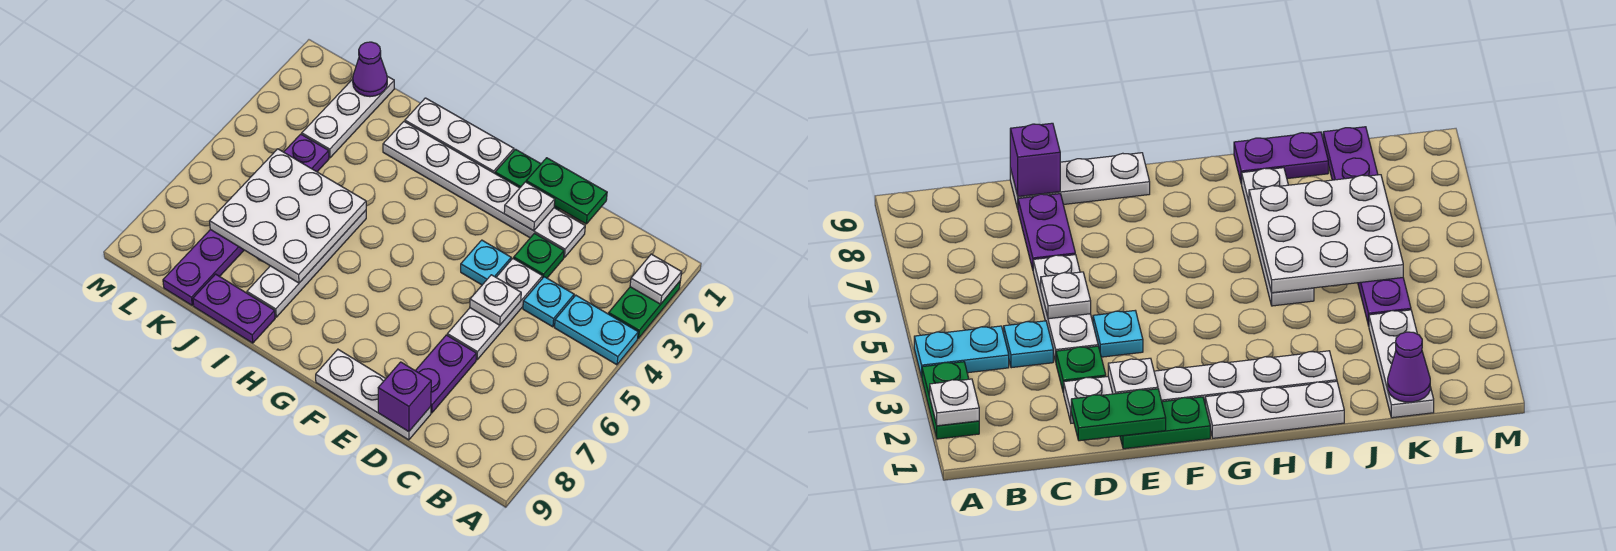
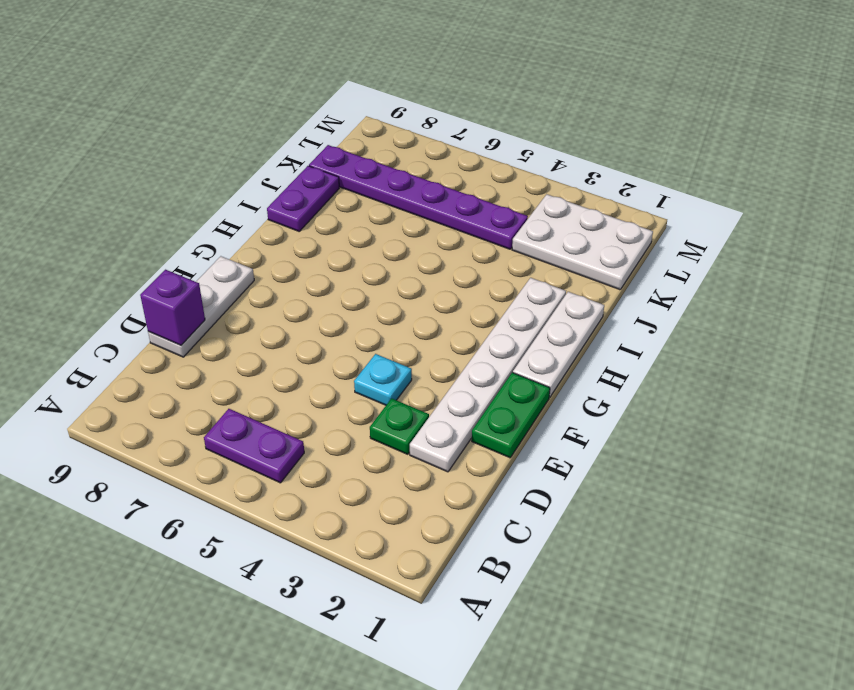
purple plate B5:B6 level 1 -> purple plate D7:D8 level 1
white plate K1:L3 level 1 -> white plate K1:K3 level 1
none -> green plate A2:A3 level 1
none -> cyan plate A4:B4 level 1
none -> cyan plate C4 level 1

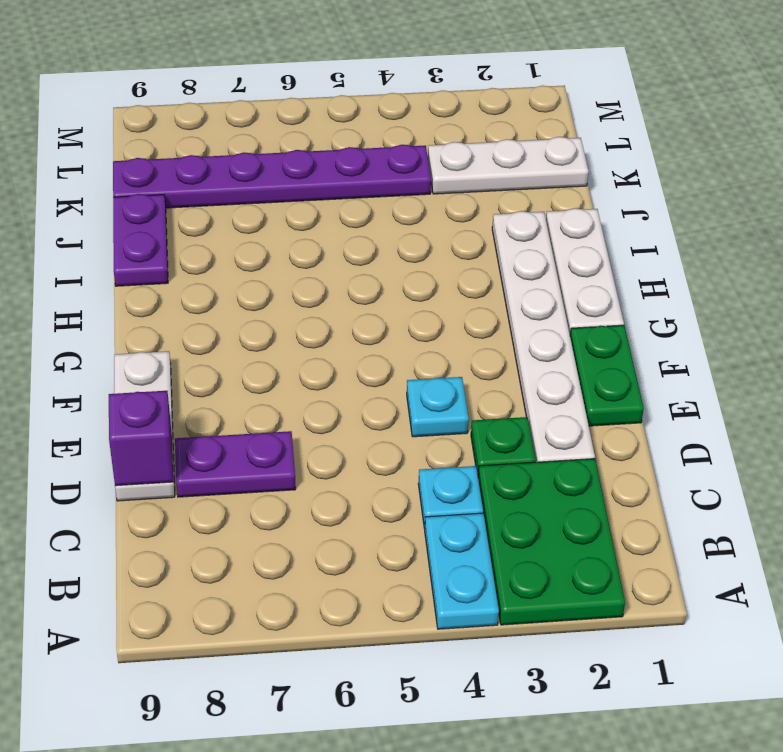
green plate A2:C3 level 1 -> green plate A2:A3 level 1
none -> white plate D4:D6 level 1
none -> white plate I5:I8 level 1
none -> white plate A2 level 2

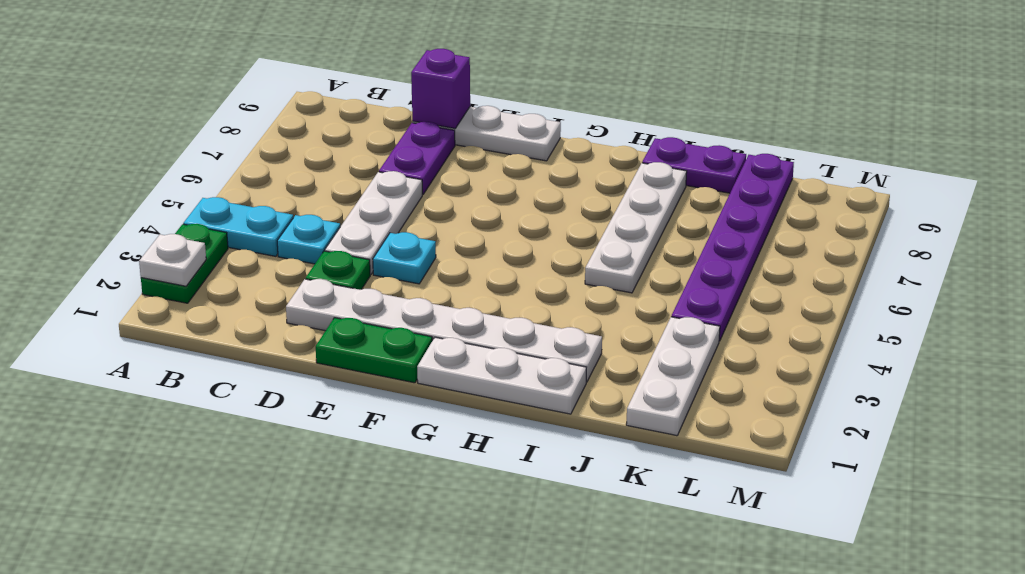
none -> green plate D1:E1 level 2
none -> white plate D5 level 2
none -> white plate E2 level 2

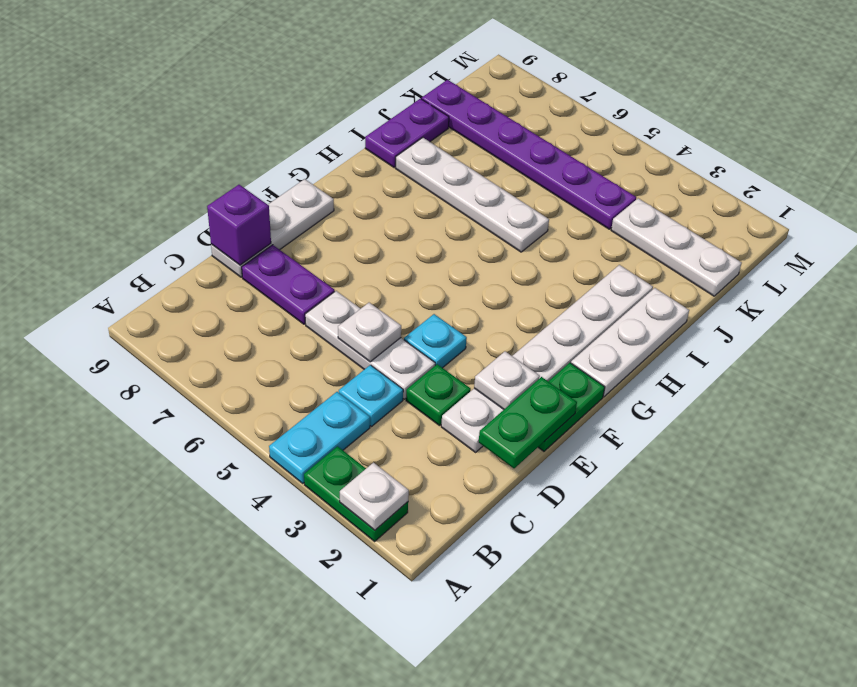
none -> white plate I5:K7 level 2
none -> purple cone K1 level 2

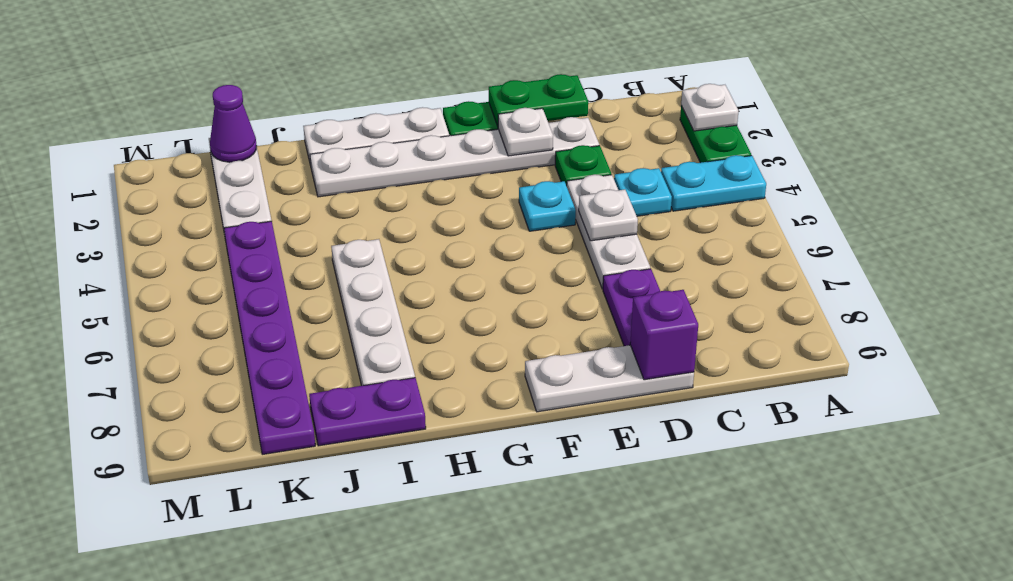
none -> white plate I5:K7 level 2

